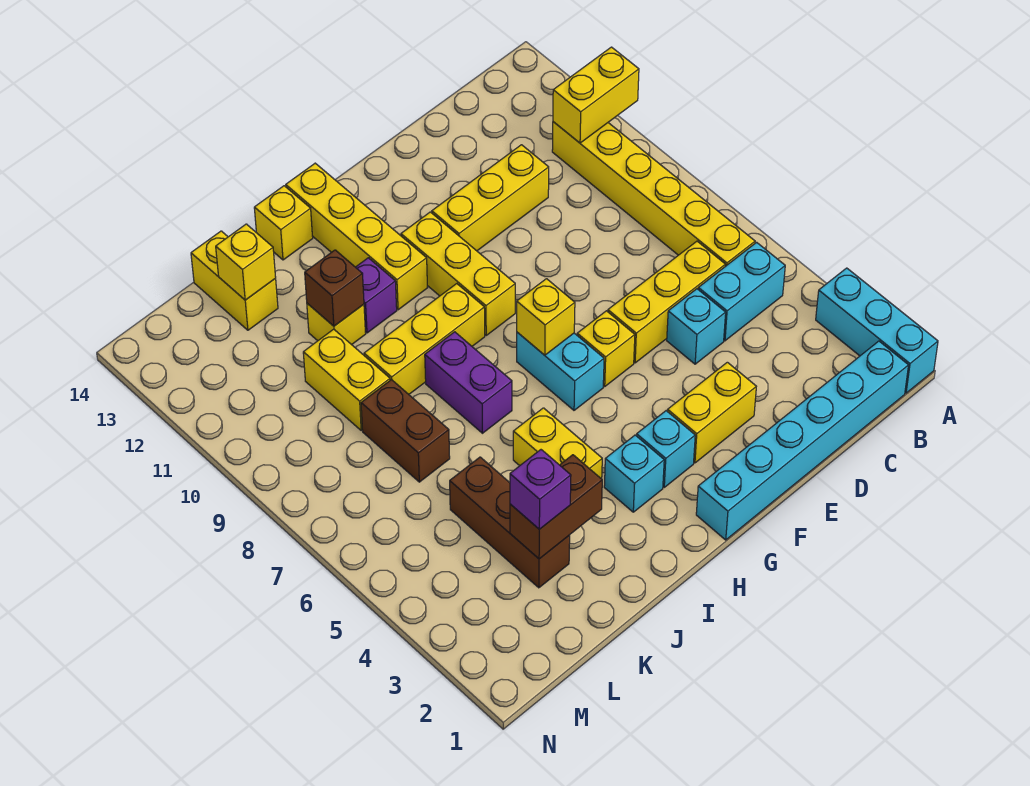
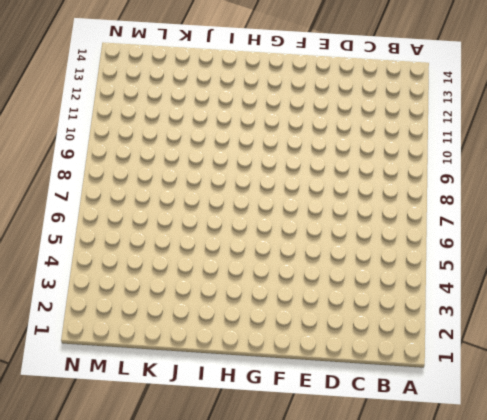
none -> cyan brick A1:A3 level 1
none -> cyan brick B1:G1 level 1
none -> cyan brick B5:C5 level 1
none -> yellow brick B6:B11 level 1

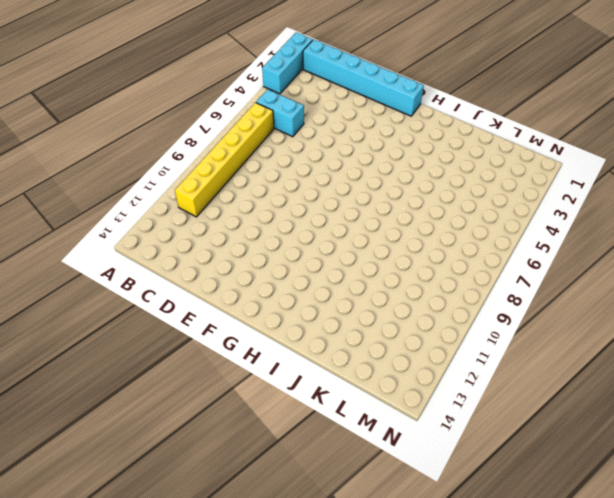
none -> yellow brick C6:E6 level 1
none -> cyan brick D5 level 1
none -> yellow brick D11:F11 level 1
none -> yellow brick E3:F3 level 1

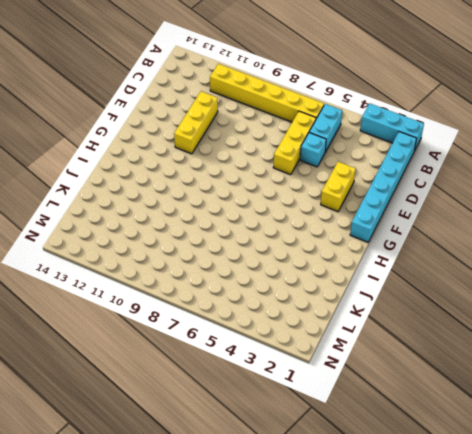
none -> yellow brick F6 level 1
none -> cyan brick G3 level 1
none -> cyan brick G6:G7 level 1
none -> yellow brick G9:G11 level 1

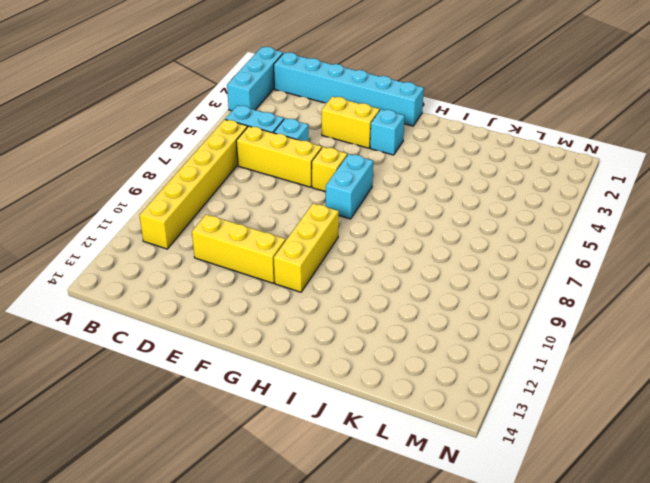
none -> cyan brick H3 level 1
none -> yellow brick H9:J9 level 1
none -> yellow brick H11:H14 level 1
none -> yellow brick I4:I5 level 1

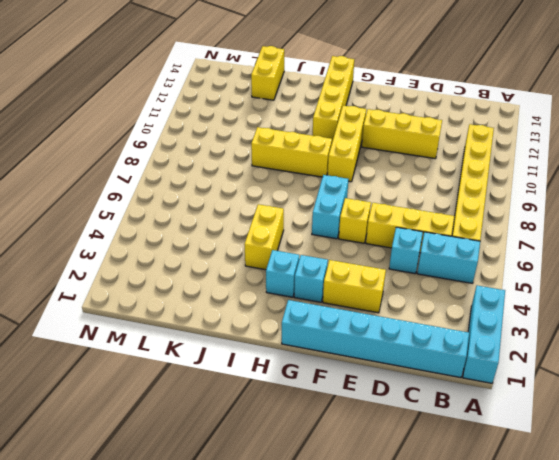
none -> purple brick I7:I8 level 1
none -> purple brick I11 level 1
none -> yellow brick I14 level 1
none -> yellow brick J11 level 1

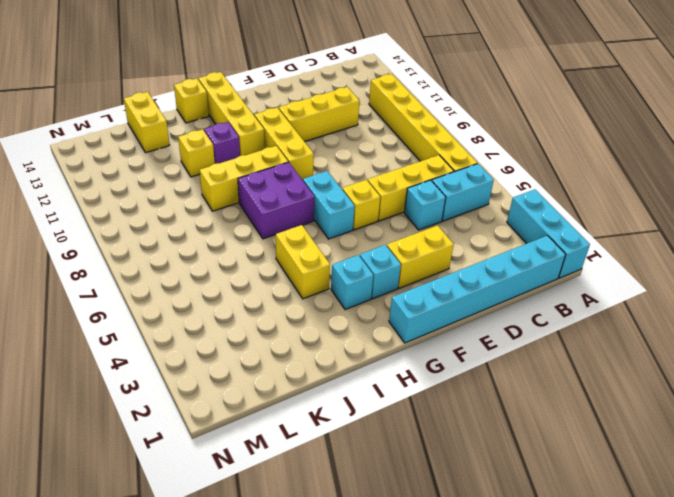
purple brick H7:I8 level 1 -> purple brick I7:I8 level 1
none -> brown brick K3:K5 level 1
none -> brown brick K7:K8 level 1
none -> yellow brick K9:K10 level 1
none -> yellow brick A11:B11 level 2

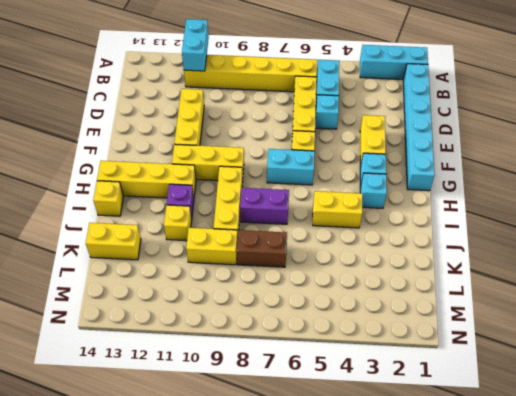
cyan brick A11:B11 level 2 -> yellow brick A11:B11 level 2
none -> brown brick K3:K5 level 1
none -> yellow brick G7 level 2
none -> brown brick J3:K3 level 2
none -> brown brick J11 level 2

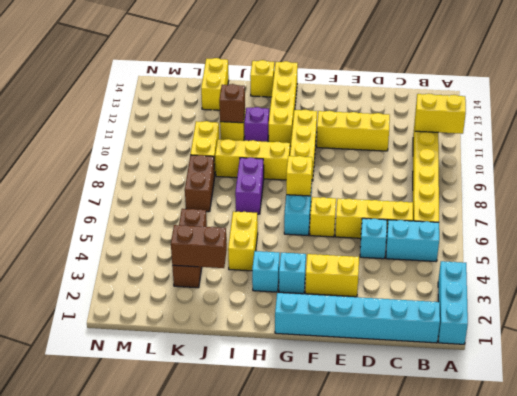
none -> yellow brick K13 level 2
none -> purple brick K3 level 3

